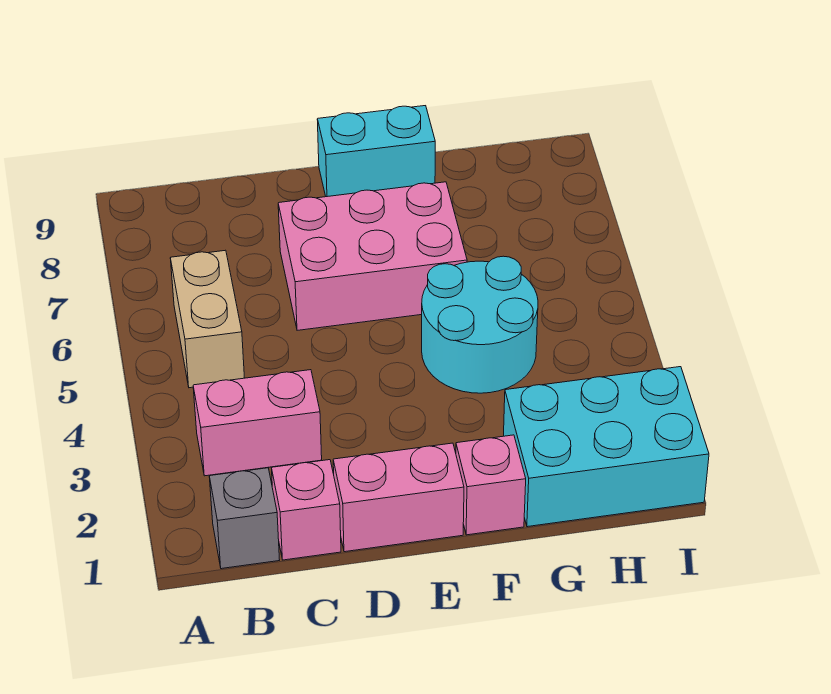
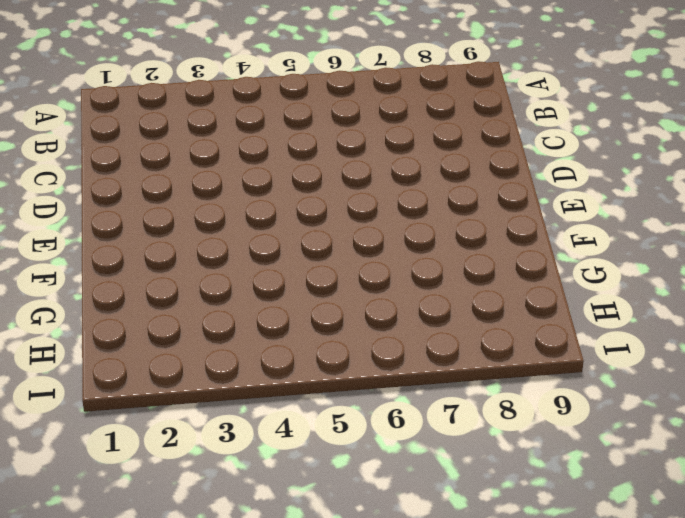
none -> grey brick B1 level 1
none -> pink brick B3:C3 level 1

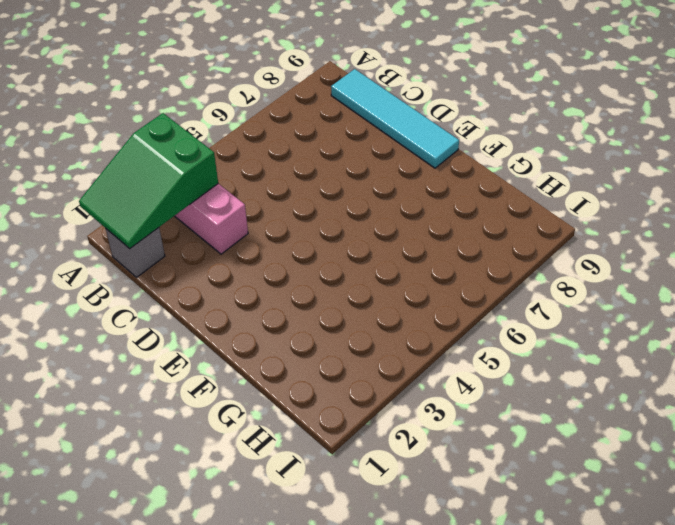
green slope A1:B3 level 2 top 3 -> none
cyan tile B9:E9 level 1 -> cyan brick E9:F9 level 1
none -> tan brick B5:B6 level 1
none -> pink brick C1 level 1

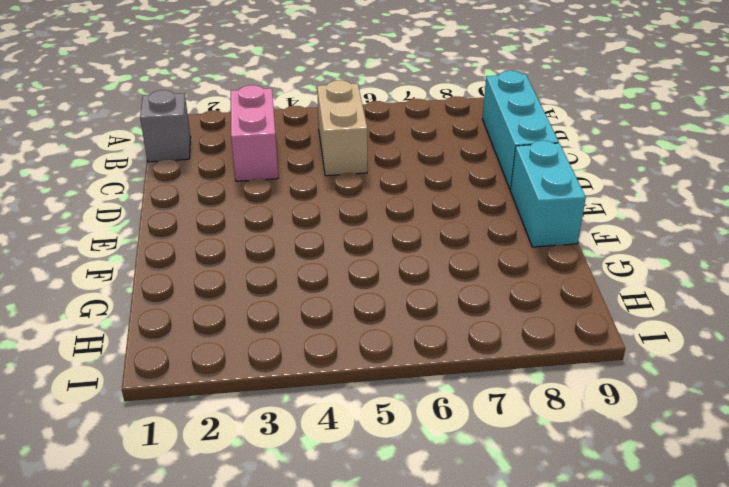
tan brick B5:C5 level 1 -> tan brick B5:B6 level 1
cyan brick B9:D9 level 1 -> none
none -> pink brick C1 level 1
none -> pink brick D1:E1 level 1

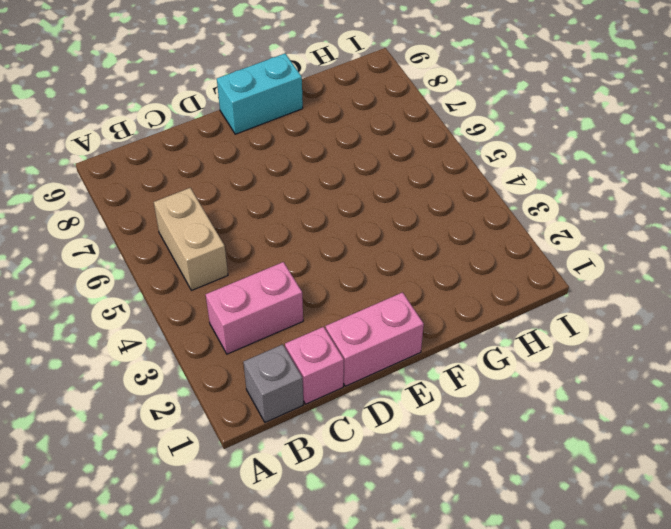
none -> pink brick D6:F7 level 1
none -> pink brick F1 level 1

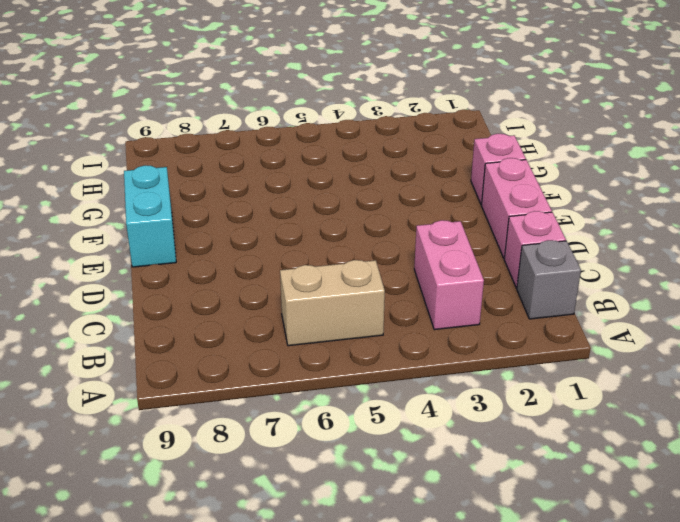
none -> pink brick D6:F7 level 1
none -> cyan round brick F4:G5 level 1

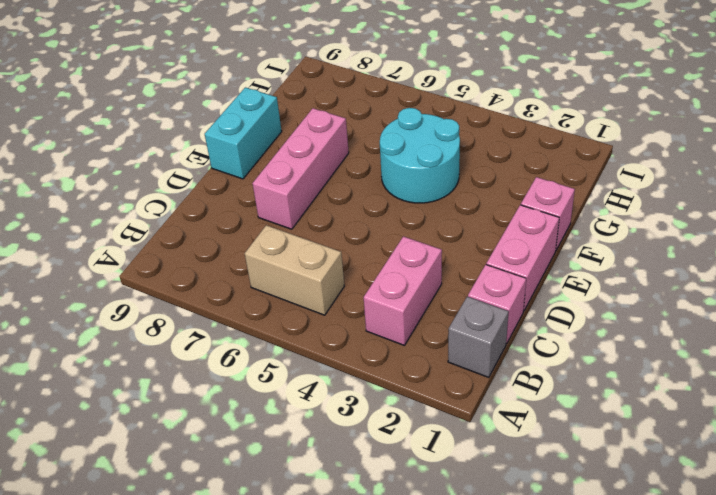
pink brick D7:F7 level 1 -> pink brick D6:F7 level 1
none -> cyan brick G1:I2 level 1

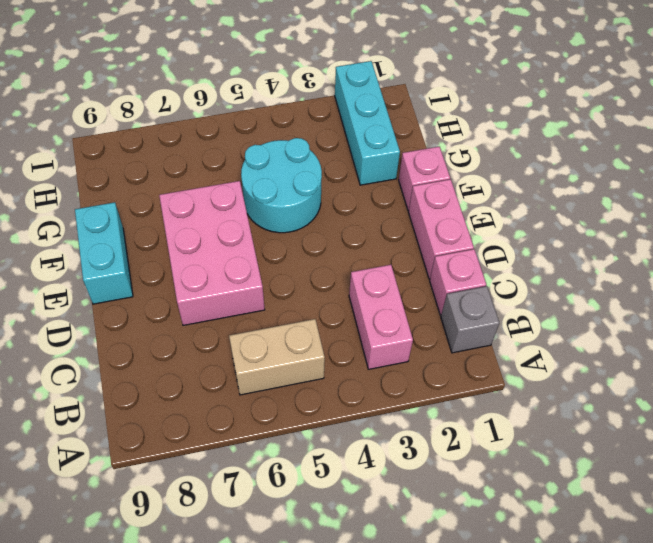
cyan brick G2:I2 level 1 -> cyan brick G1:I2 level 1

